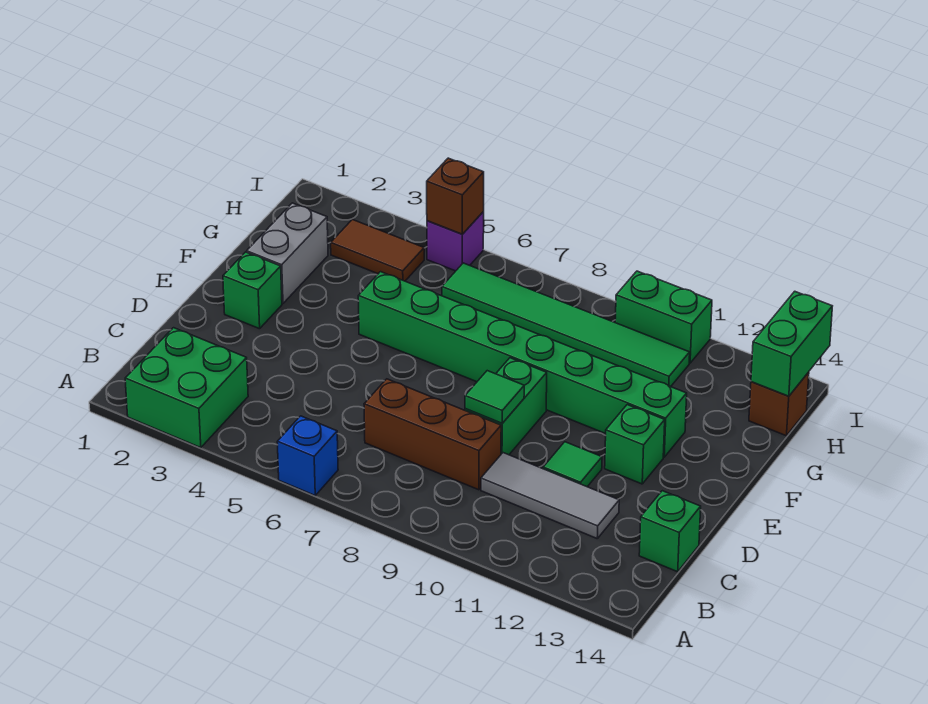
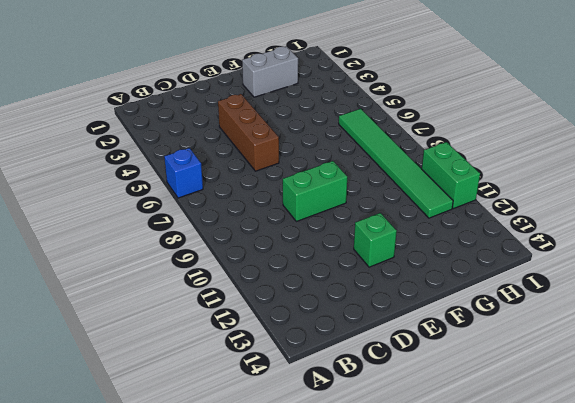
brown brick D4:D6 level 1 -> brown brick C7:C9 level 1
none -> green brick A2:B3 level 1
none -> grey tile C10:C12 level 1
none -> green brick C14 level 1

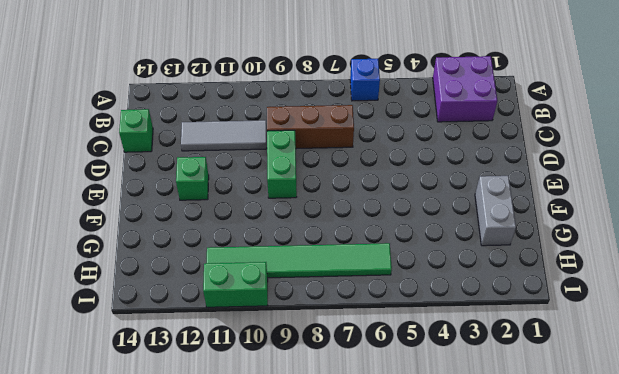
purple brick A2:B3 level 1 -> green brick A2:B3 level 1
none -> green tile D11 level 1
none -> green brick E2 level 1
none -> green brick F5:F12 level 1

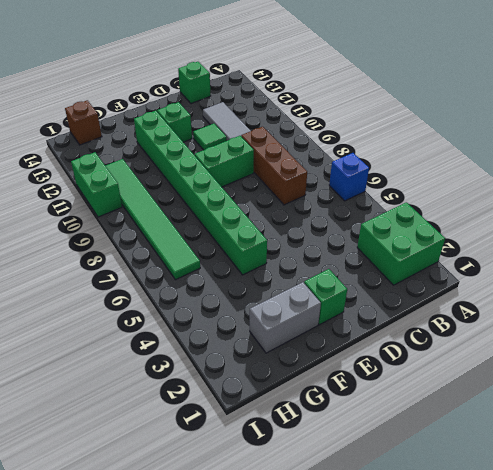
none -> brown tile H3:H4 level 1
none -> purple brick I5 level 1
none -> green tile D9 level 2

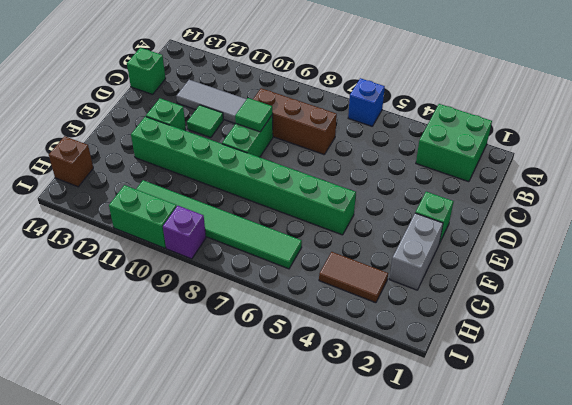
purple brick I9 level 1 -> purple brick I5 level 1
none -> green brick H14:I14 level 2
none -> brown brick I5 level 2

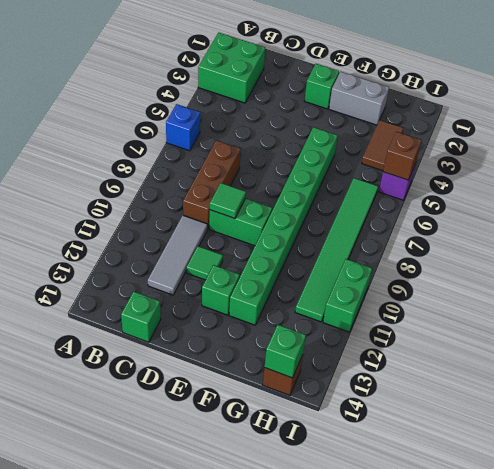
green brick H14 level 2 -> green brick H14:I14 level 2

